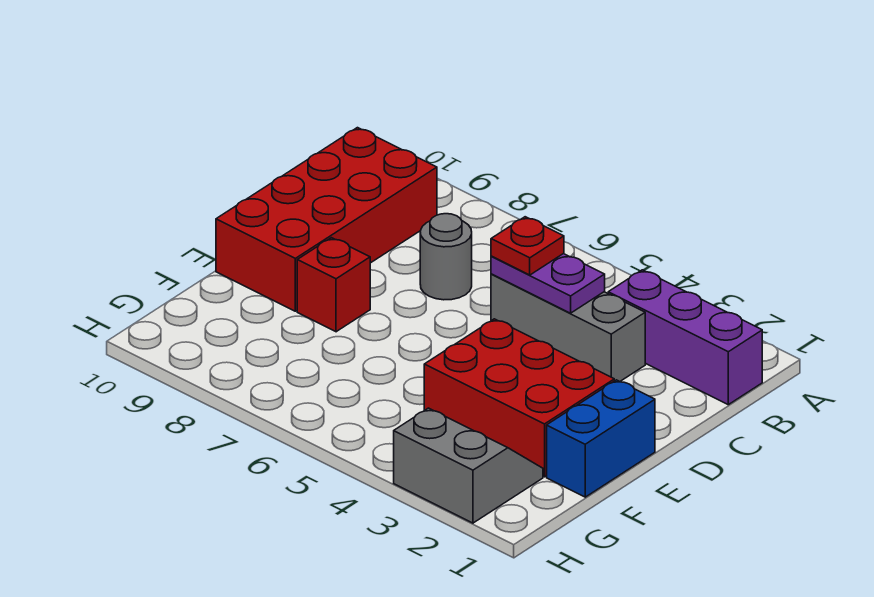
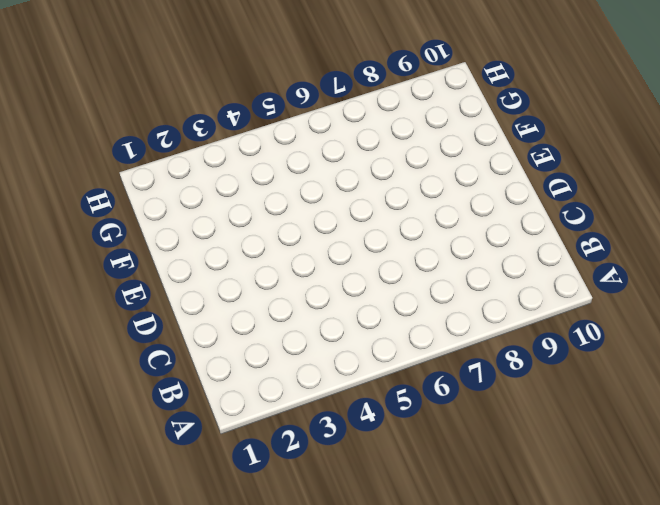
none -> purple brick B1:B3 level 1
none -> red brick B9:E10 level 1

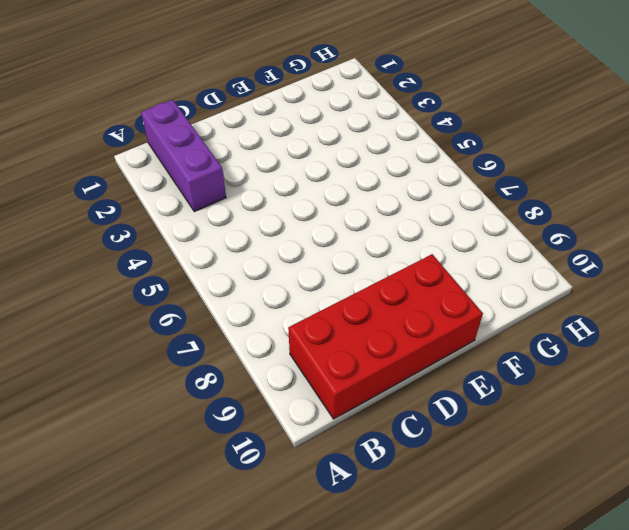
none -> grey brick C3:C5 level 1
none -> grey round brick C7 level 1

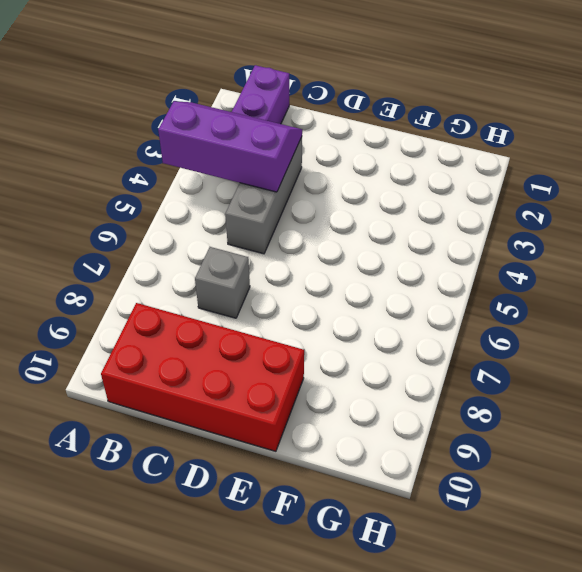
purple slope A3:C4 level 2 top 4 -> purple plate C4:C5 level 2
grey brick C7 level 1 -> grey round brick C7 level 1
none -> blue brick E1:F1 level 1
none -> red brick E2:F4 level 1

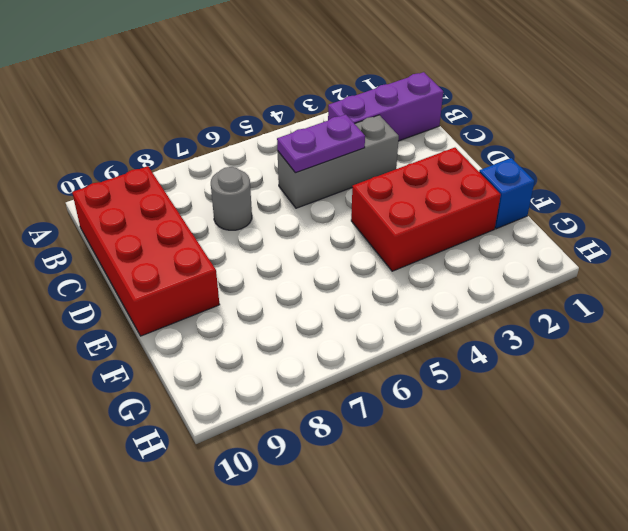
blue brick F1 level 1 -> blue brick E1:F1 level 1
none -> red brick E8 level 1
none -> grey slope G2:H3 level 1 top H

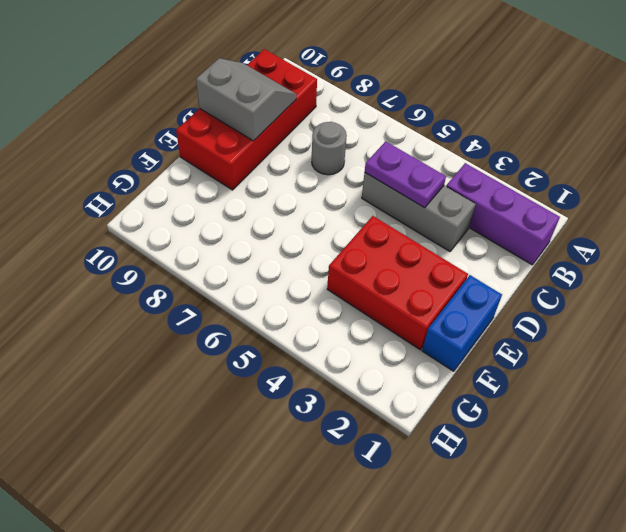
grey slope C9:D10 level 2 top D -> grey slope G2:H3 level 1 top H
none -> red brick E8 level 1
none -> red plate C5 level 3

